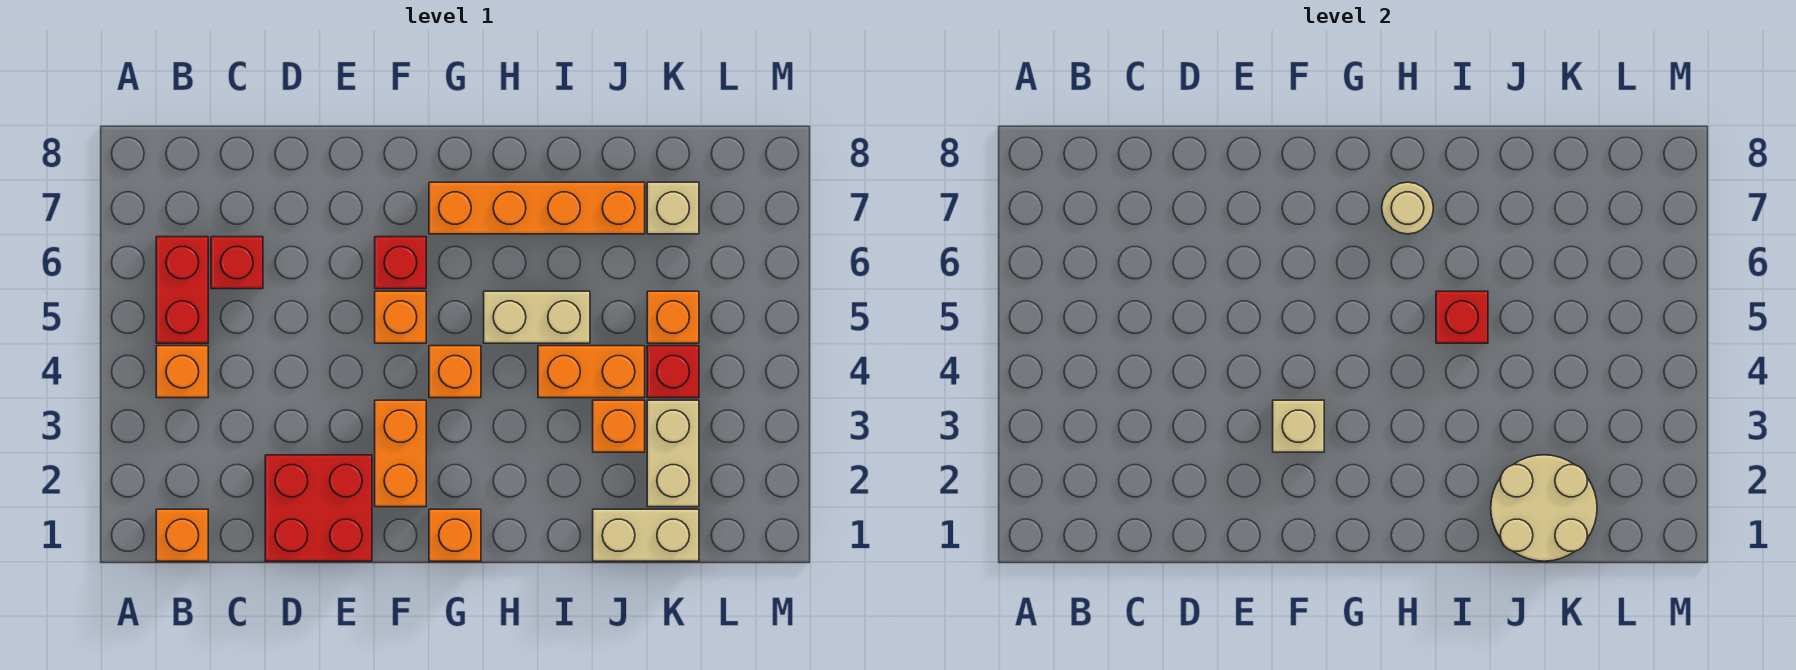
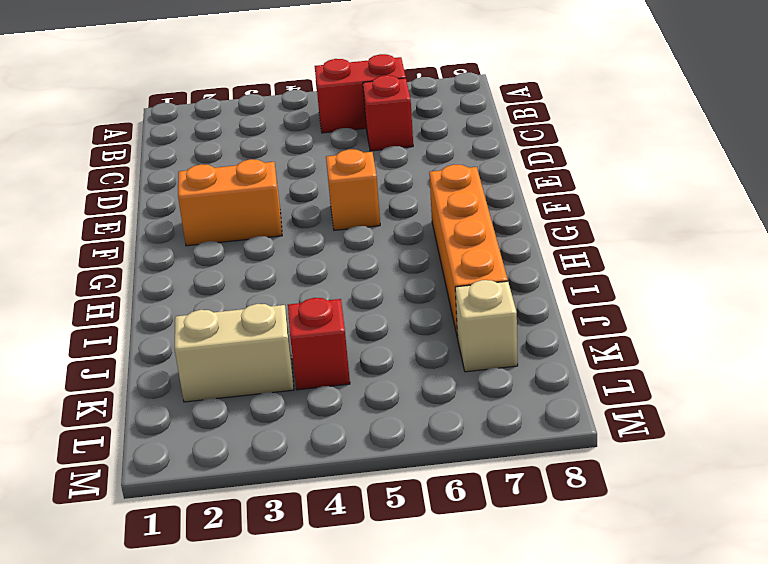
none -> orange brick B1 level 1
none -> orange brick B4 level 1
none -> red brick D1:E2 level 1

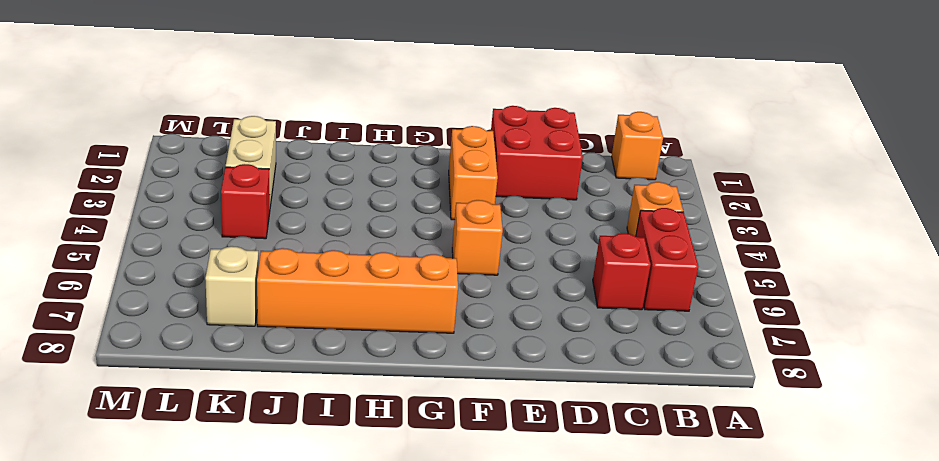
none -> red brick F6 level 1
none -> orange brick G1 level 1
none -> orange brick G4 level 1

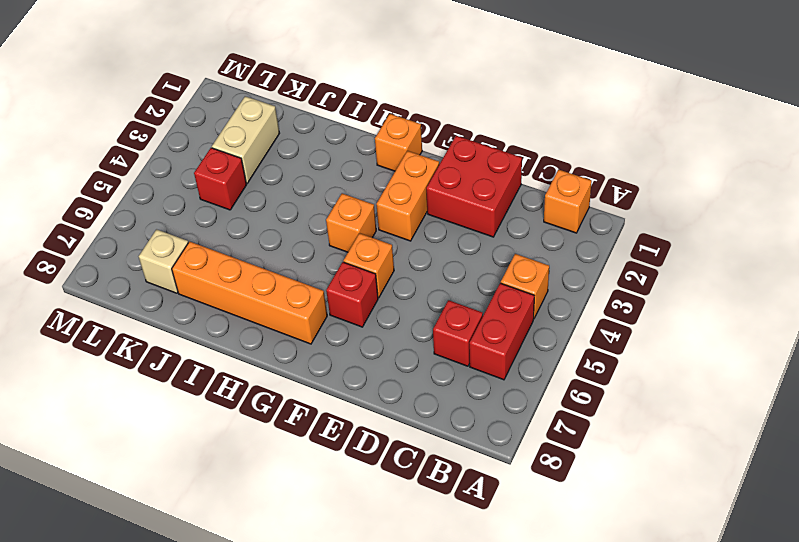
none -> tan brick H5:I5 level 1
none -> orange brick I4:J4 level 1
none -> tan brick J1:K1 level 1

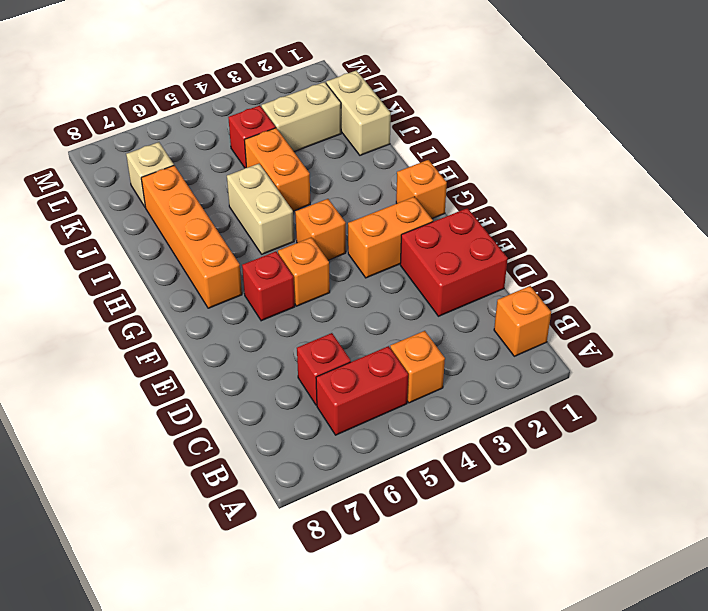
none -> orange brick J3 level 1
none -> orange brick K5 level 1
none -> tan brick F3 level 2

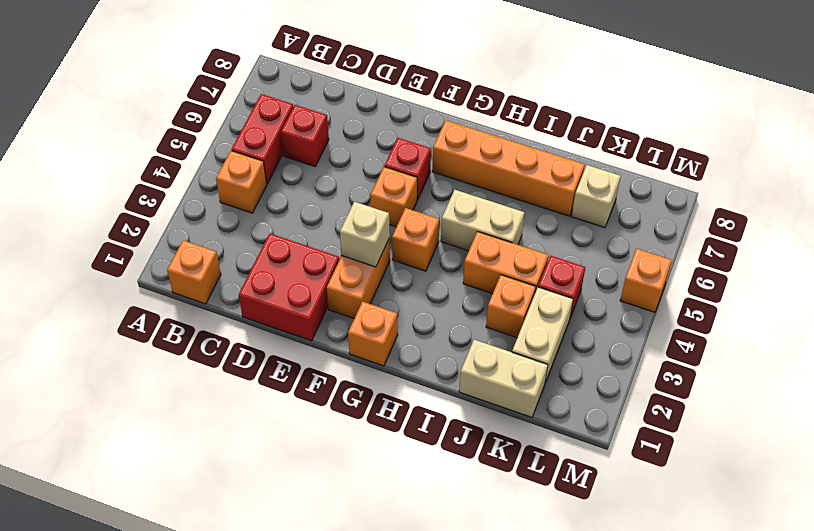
orange brick M5 level 1 -> orange brick K5 level 1
none -> tan round brick H7 level 2
none -> red brick I5 level 2
none -> tan round brick J1:K2 level 2

